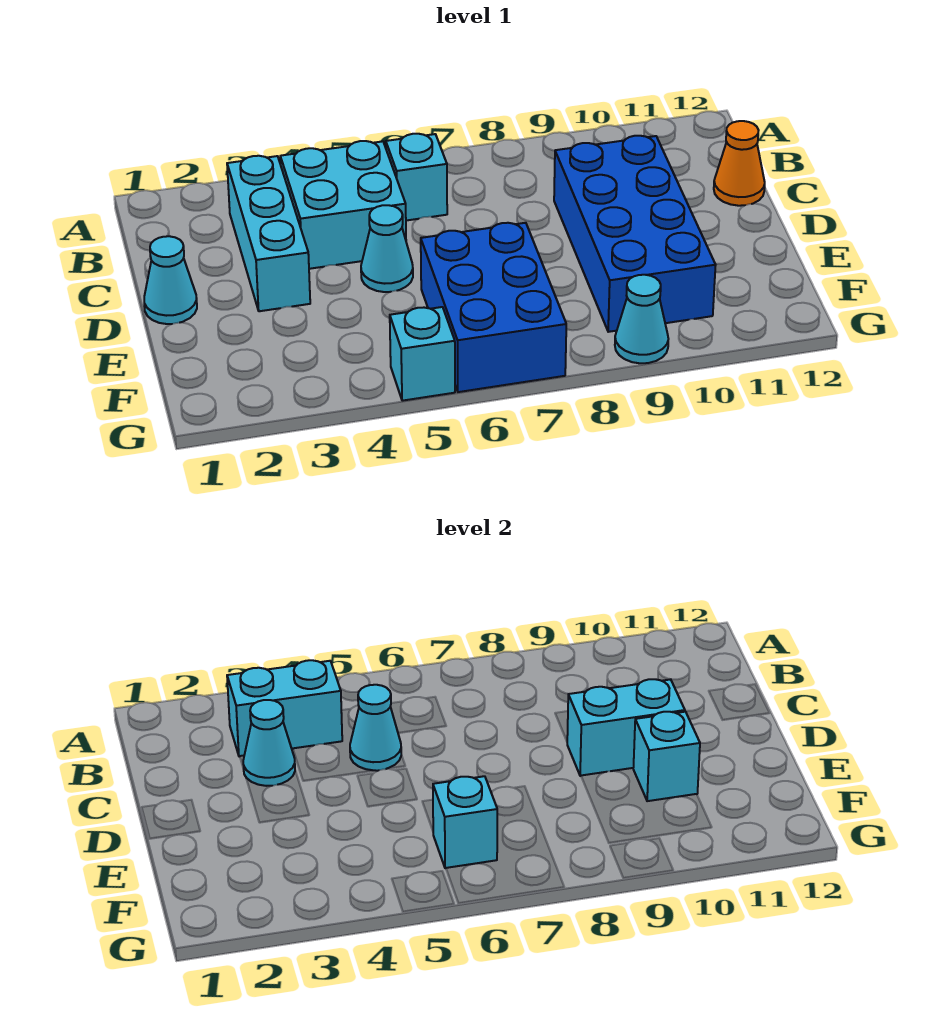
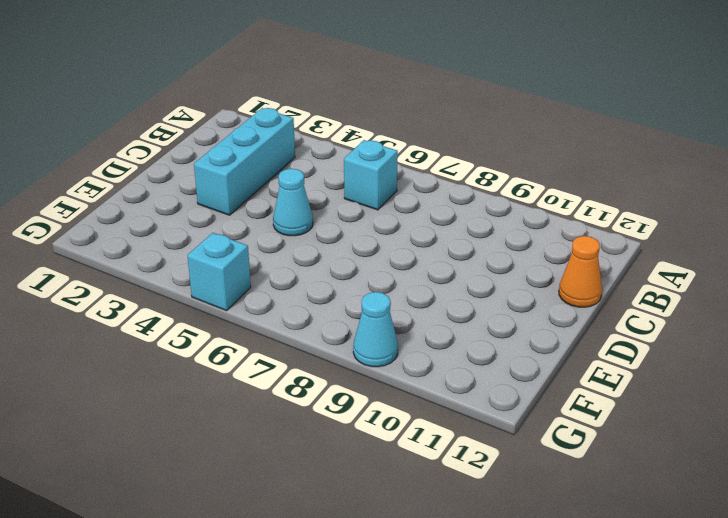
none -> cyan brick B4:C5 level 1
none -> blue brick C9:F10 level 1
none -> cyan cone D1 level 1

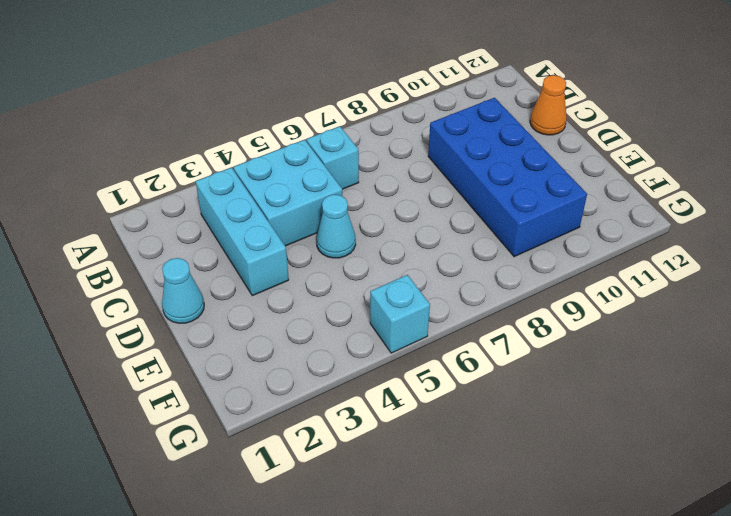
none -> blue brick E6:G7 level 1
none -> cyan cone G9 level 1
none -> cyan brick B3:B4 level 2

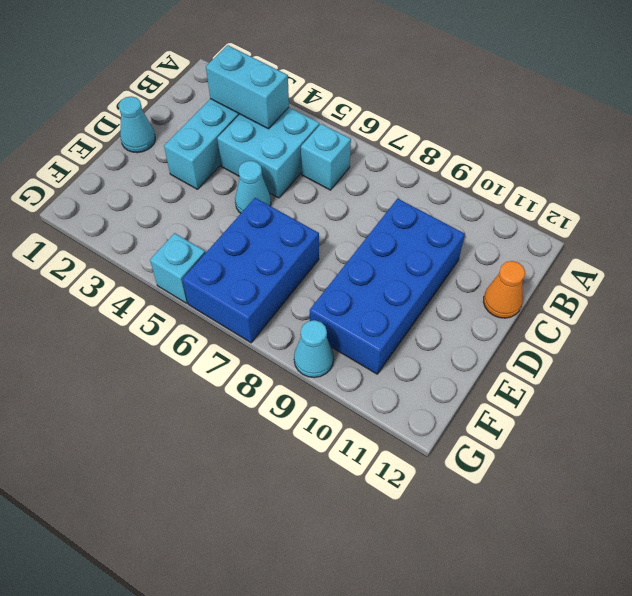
none -> cyan cone C3 level 2
none -> cyan cone C5 level 2
none -> cyan brick D9:D10 level 2

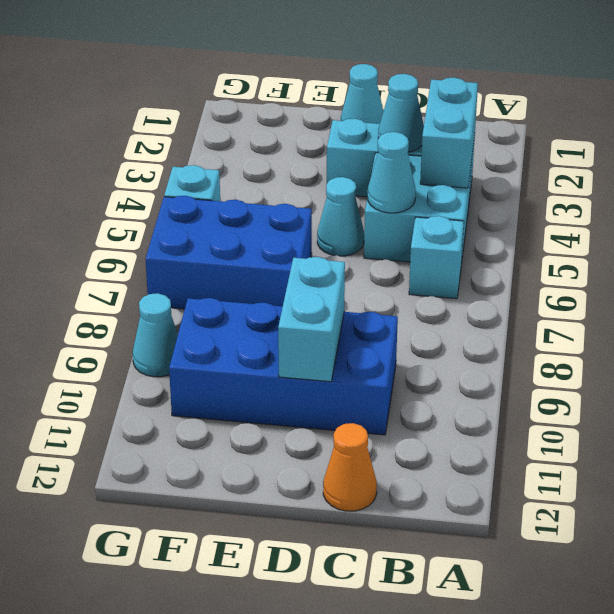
none -> cyan brick E10 level 2
none -> cyan brick F6 level 2

